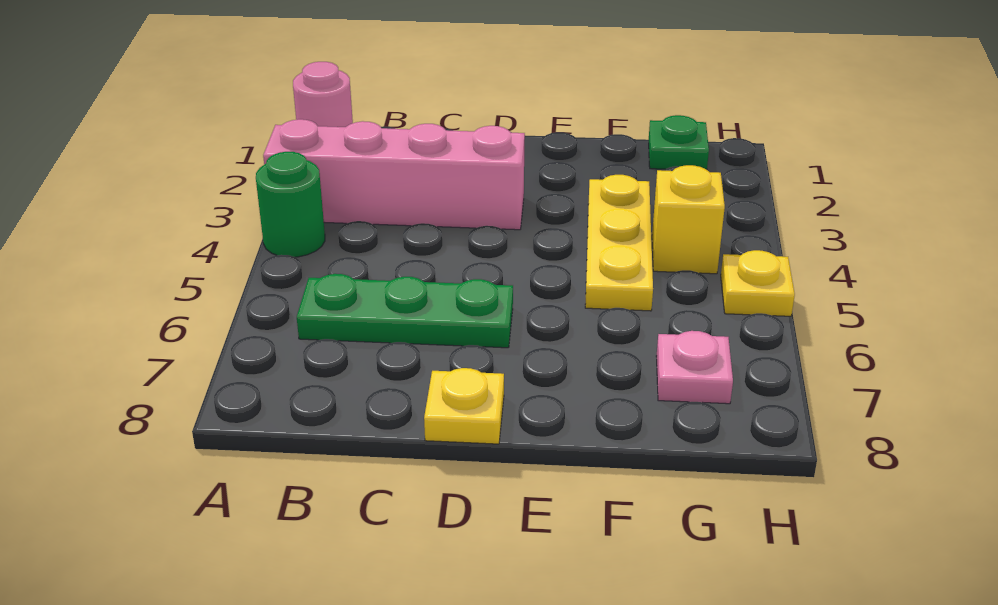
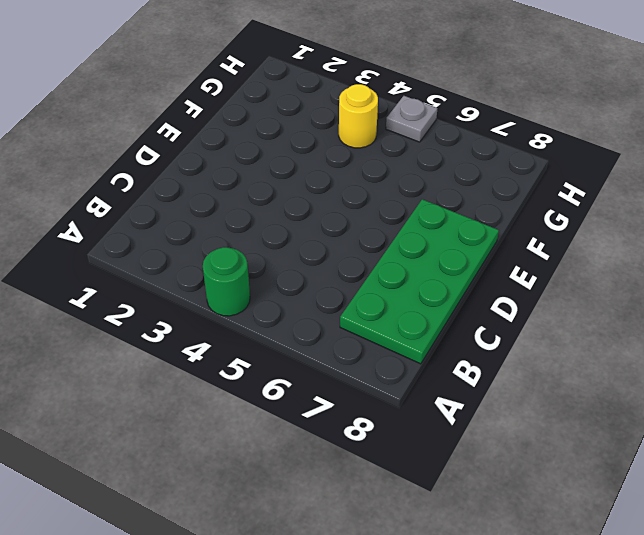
green plate B7:E8 level 1 -> yellow plate D8 level 1
yellow round brick G4 level 1 -> yellow brick G4 level 1
grey plate H5 level 1 -> yellow plate H5 level 1
none -> pink round brick A1 level 1
none -> pink brick A3:D3 level 1

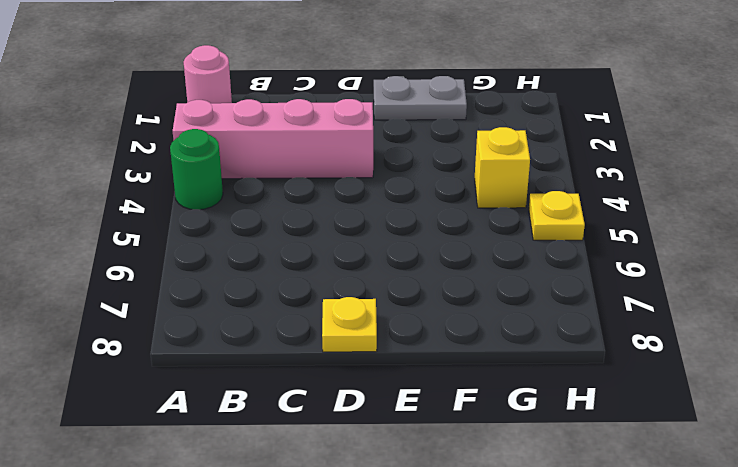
grey plate E1:F1 level 1 -> none
none -> green plate B6:D6 level 1
none -> yellow plate F3:F5 level 1

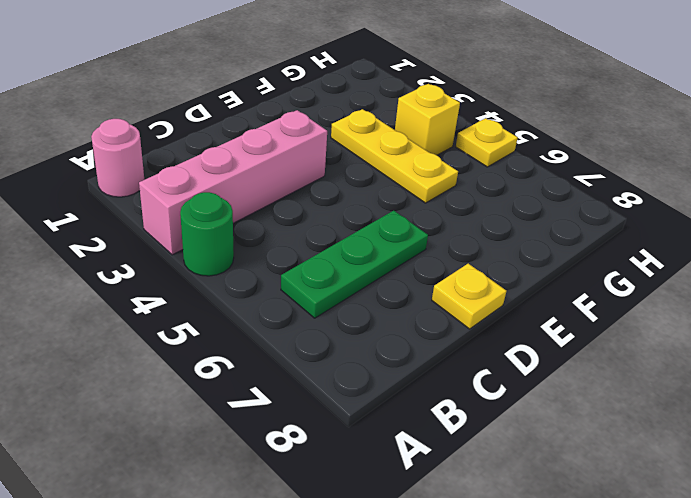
none -> green plate G1 level 1
none -> pink plate G7 level 1

